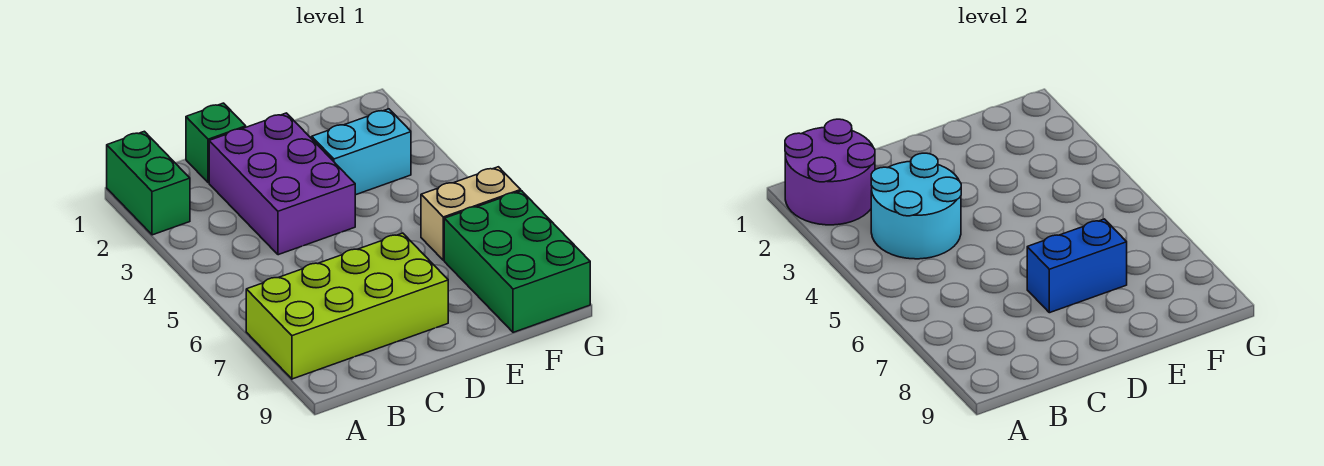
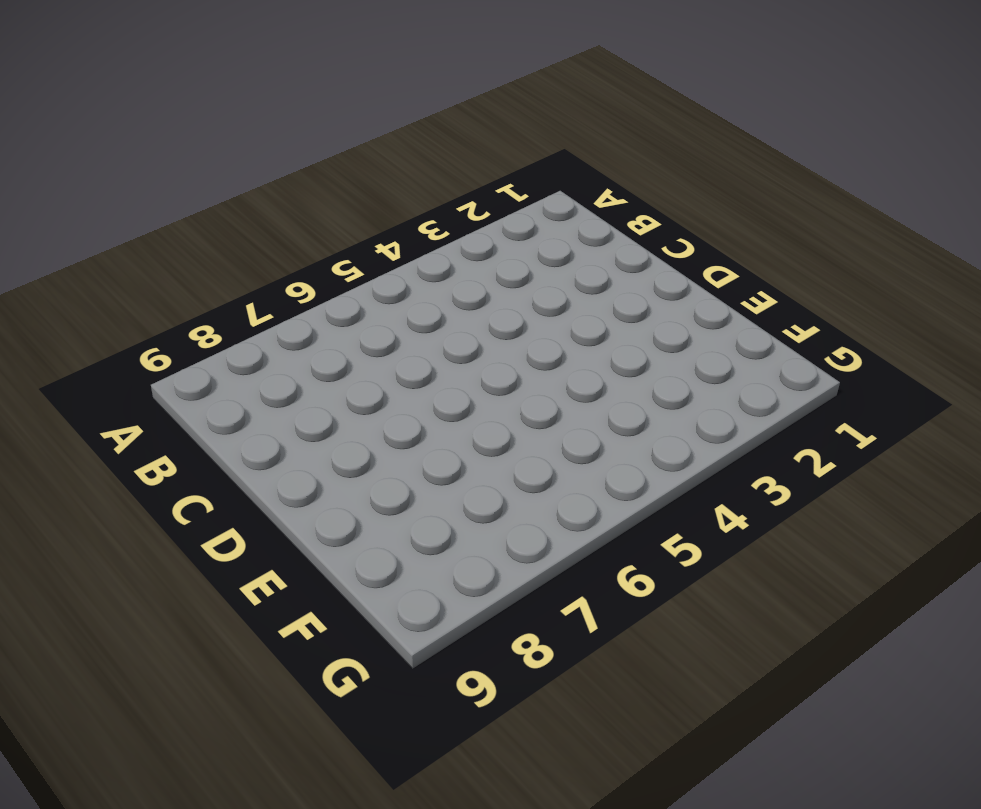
none -> green brick A1:A2 level 1
none -> lime brick A7:D8 level 1

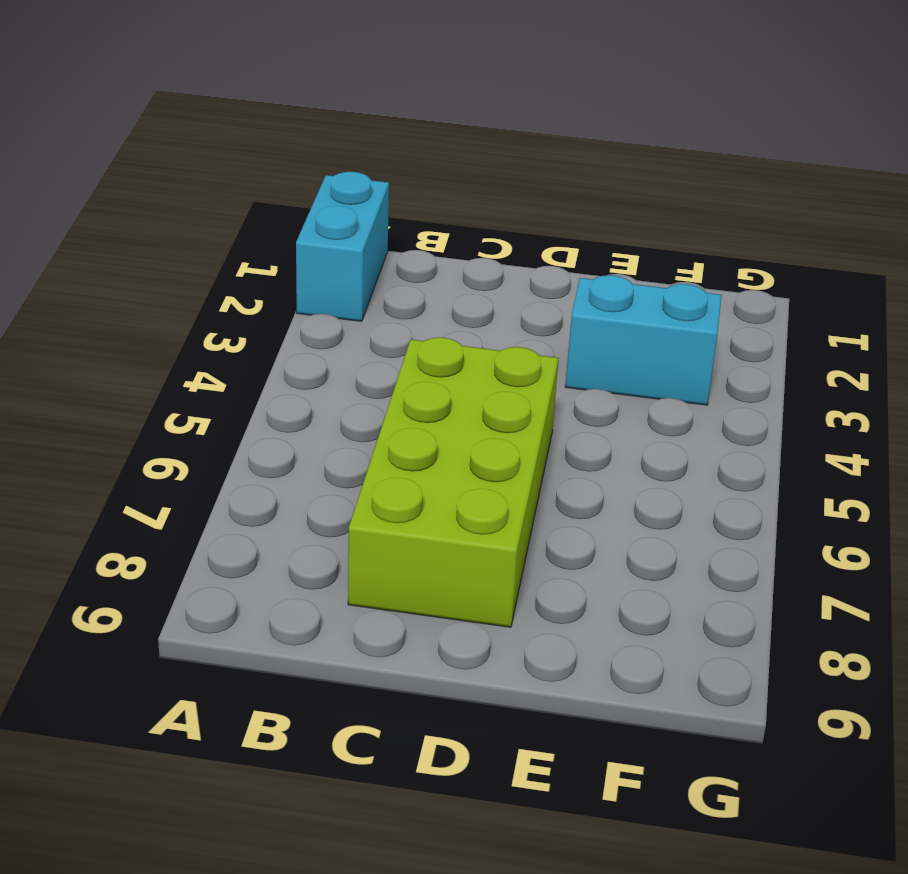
cyan brick A1:A2 level 1 -> green brick A1:A2 level 1
lime brick C5:D8 level 1 -> lime brick A7:D8 level 1
none -> green brick C1 level 1
none -> purple brick C2:D4 level 1

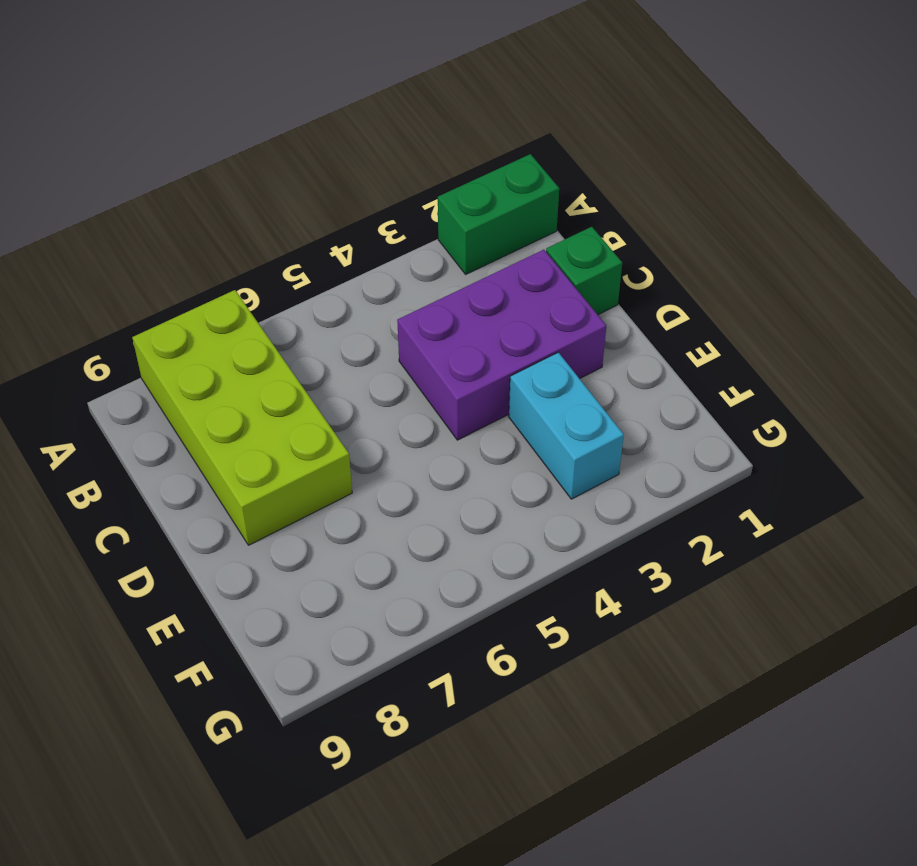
none -> tan brick F6:G6 level 1
none -> green brick F7:G9 level 1

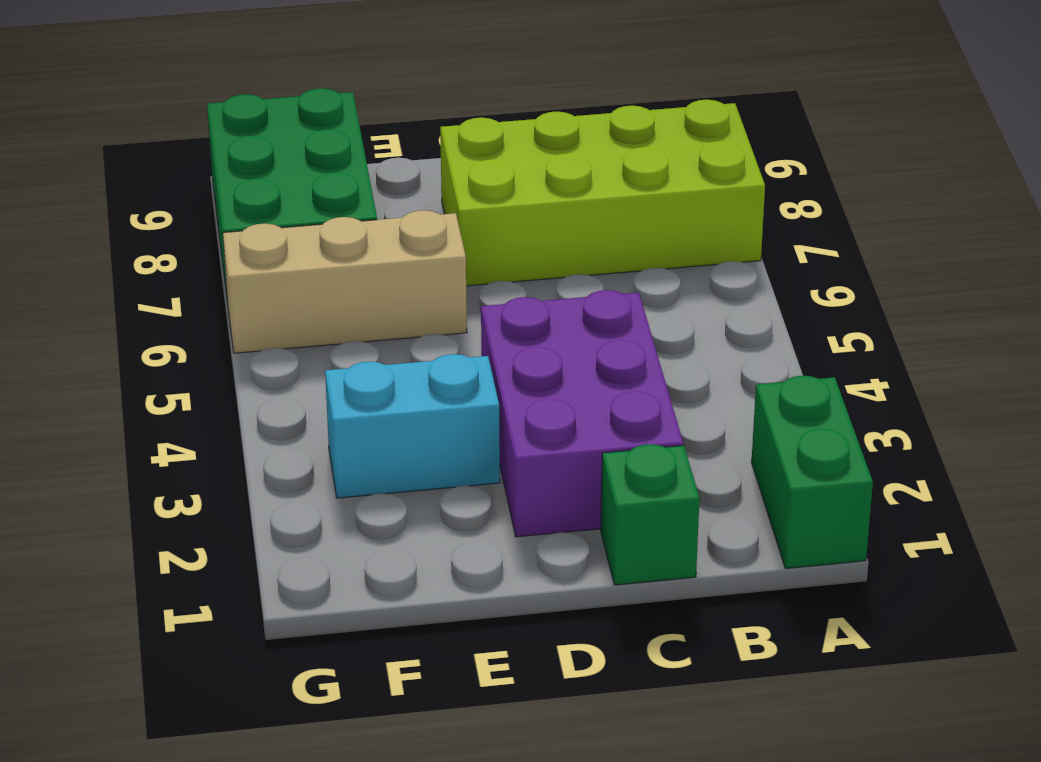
tan brick E6:G6 level 1 -> tan brick F6:G6 level 1
none -> purple round brick A1:B2 level 2
none -> cyan round brick B3:C4 level 2

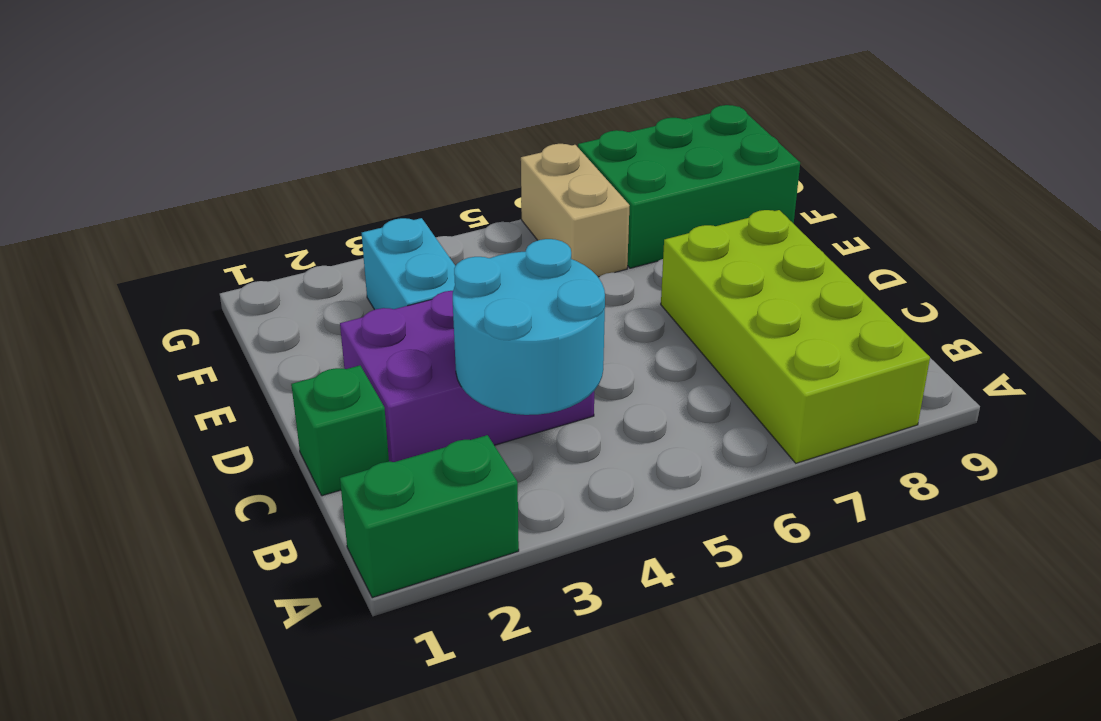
none -> purple round brick A1:B2 level 2
none -> blue brick D7:E7 level 2

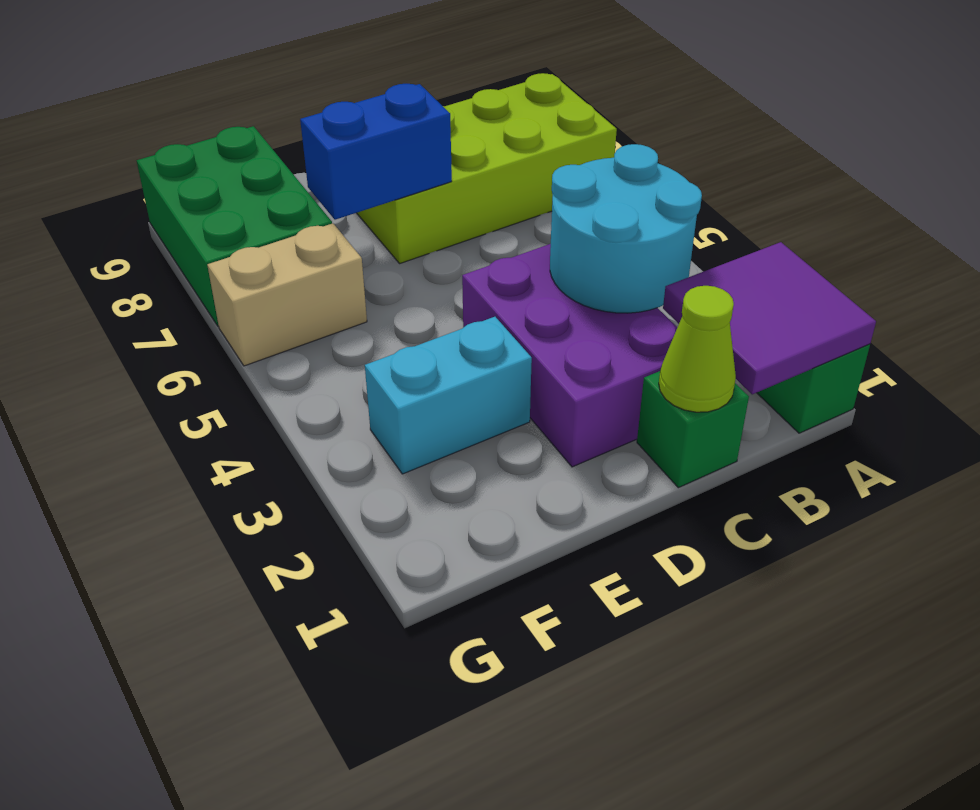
purple tile A1:B2 level 2 -> purple round brick A1:B2 level 2
lime cone C1 level 2 -> none

